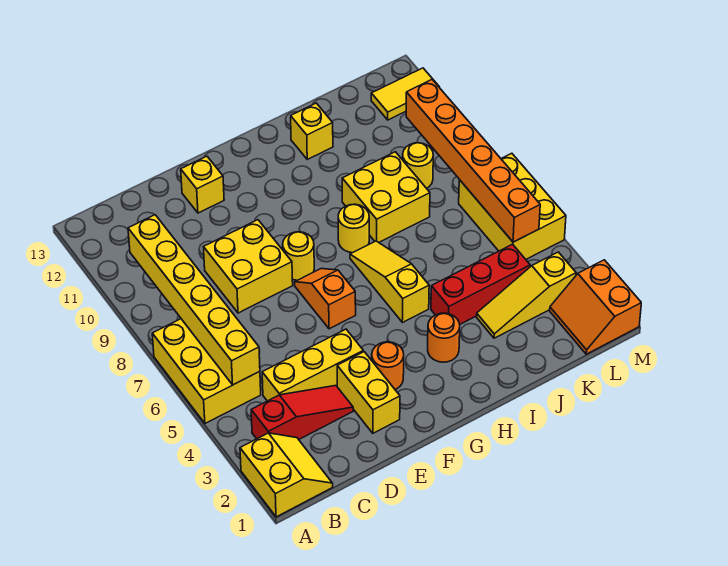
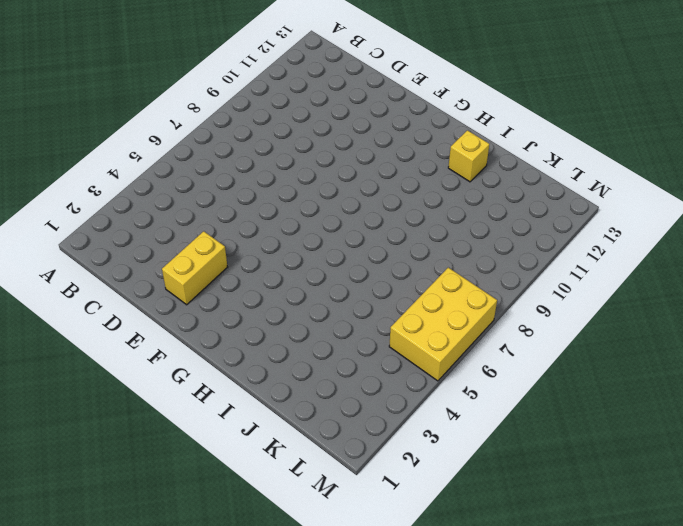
none -> yellow slope A1:B2 level 1 top A
none -> yellow brick A5:B7 level 1
none -> red slope B3:D3 level 1 top B

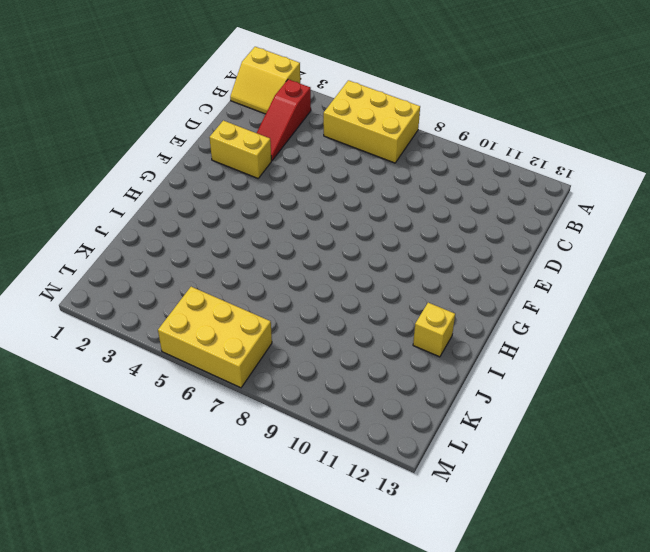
none -> yellow brick C4:E4 level 1
none -> yellow brick D8:E9 level 1
none -> yellow brick E12 level 1

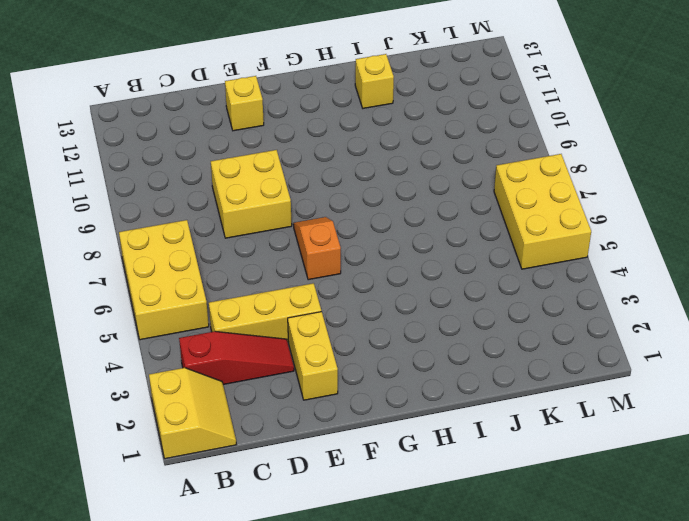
none -> orange round brick F3 level 1
none -> yellow round brick F8 level 1
none -> orange round brick H3 level 1

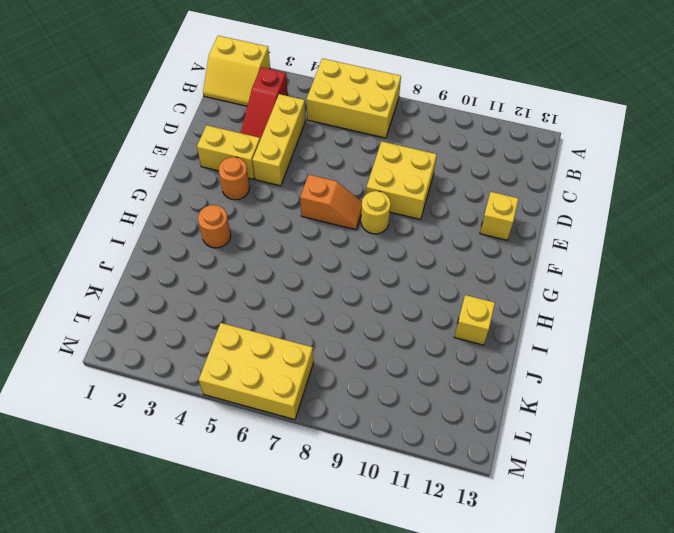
none -> yellow slope H5:H7 level 1 top 5
none -> yellow round brick H8 level 1
none -> red brick I4:K4 level 1

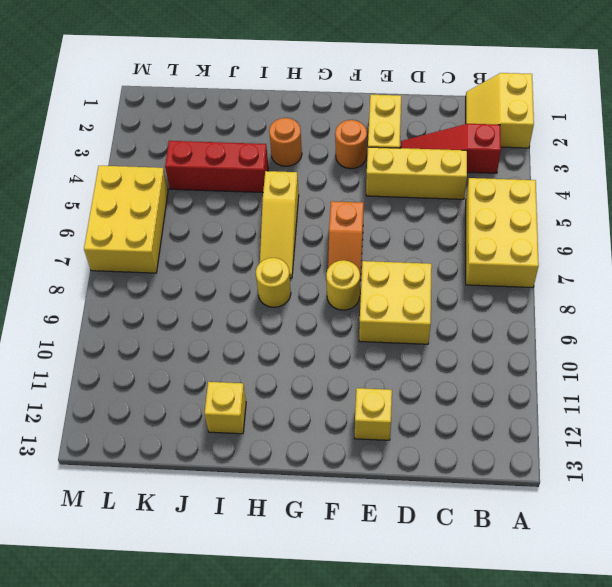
none -> yellow brick I8:J9 level 1
none -> yellow slope J3:L3 level 1 top L
none -> yellow round brick K9 level 1

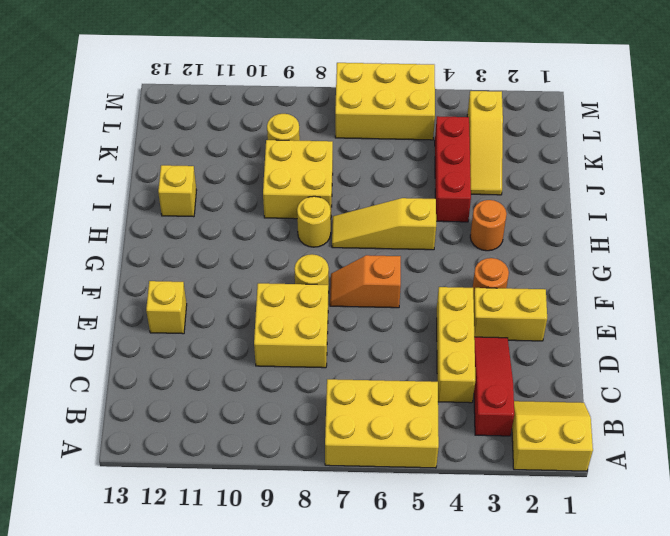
none -> orange slope L1:M2 level 1 top M
none -> yellow tile L12:M12 level 1
none -> yellow brick B5:B10 level 2

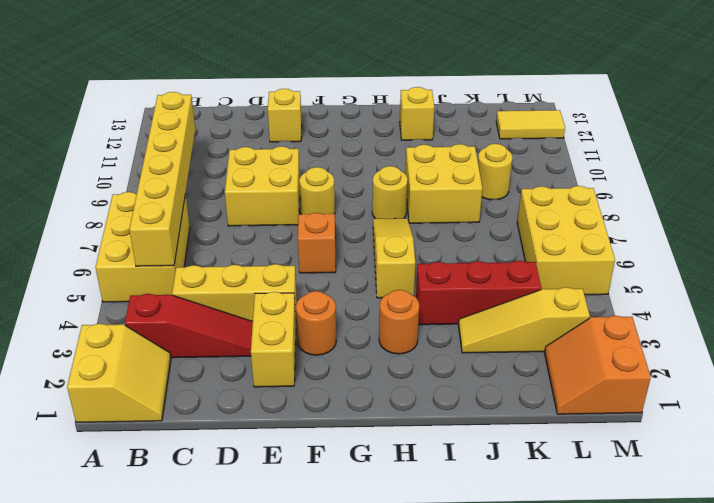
none -> orange brick L5:L10 level 2

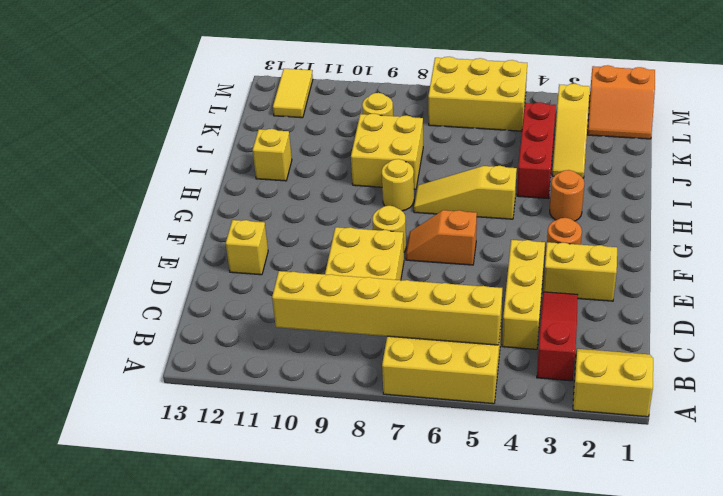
none -> orange brick L5:L10 level 2

